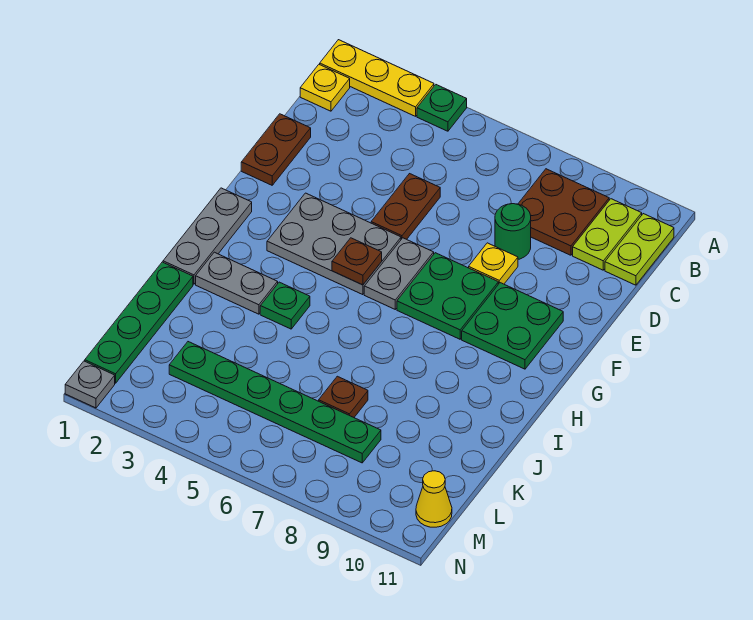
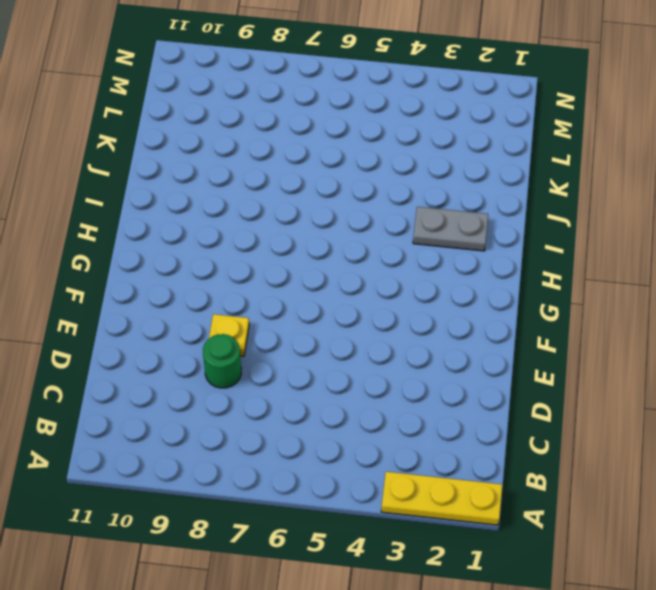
none -> green plate A4 level 1
none -> yellow plate B1 level 1
none -> brown plate B8:C9 level 1

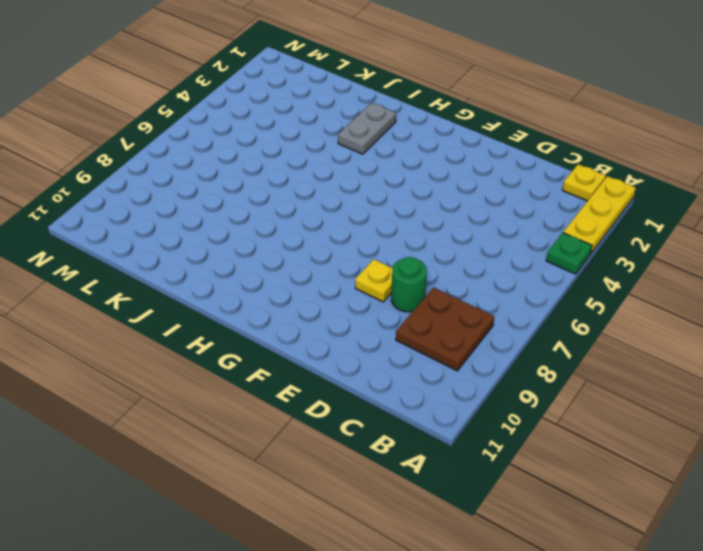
none -> lime plate B10:C10 level 1
none -> lime plate B11:C11 level 1
none -> brown plate D1:E1 level 1

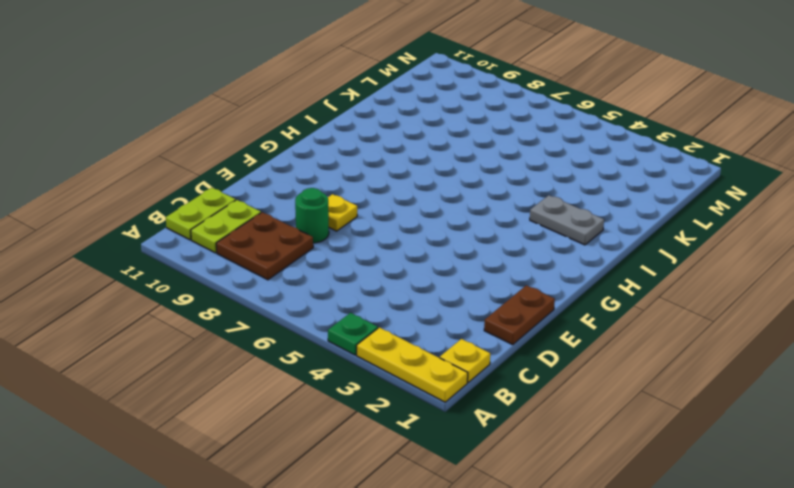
none -> brown plate D5:E5 level 1
none -> grey plate F3:G5 level 1
none -> grey plate F6:G6 level 1

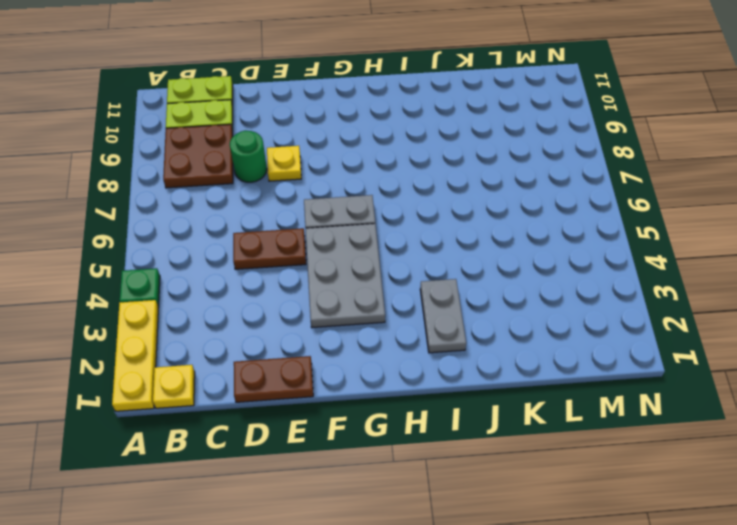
none -> green plate F7:G8 level 1
none -> green plate F9:G10 level 1
none -> grey plate G1:I1 level 1

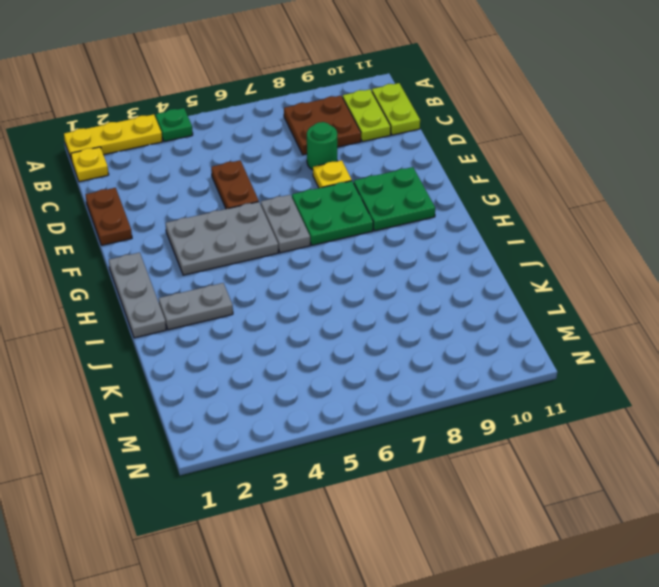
none -> green plate I4 level 1
none -> green plate J1:M1 level 1
none -> brown plate K7 level 1

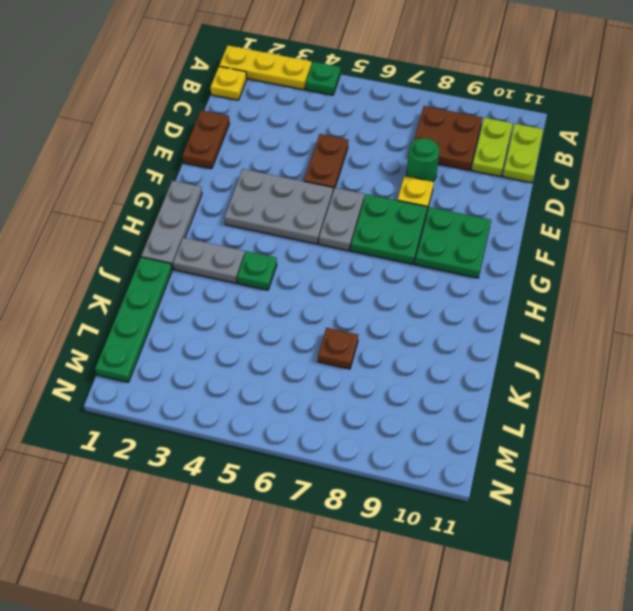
none -> green plate L3:L8 level 1
none -> yellow cone M11 level 1
none -> grey plate N1 level 1

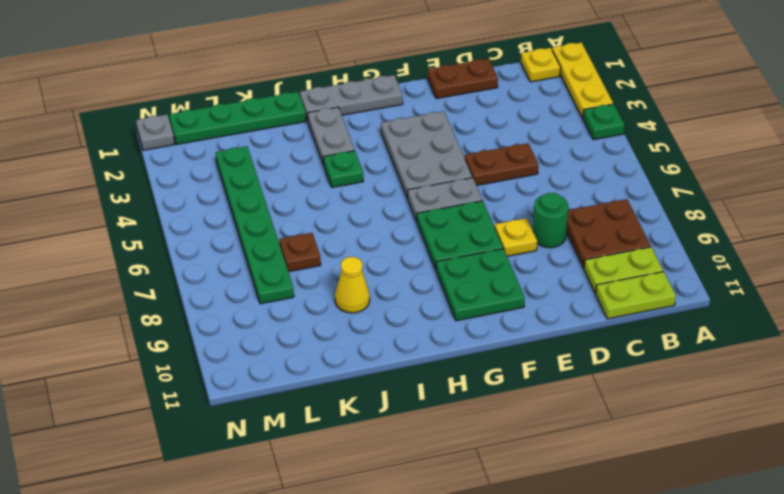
yellow cone J9 level 1 -> yellow cone M11 level 1
none -> brown plate G5 level 2

